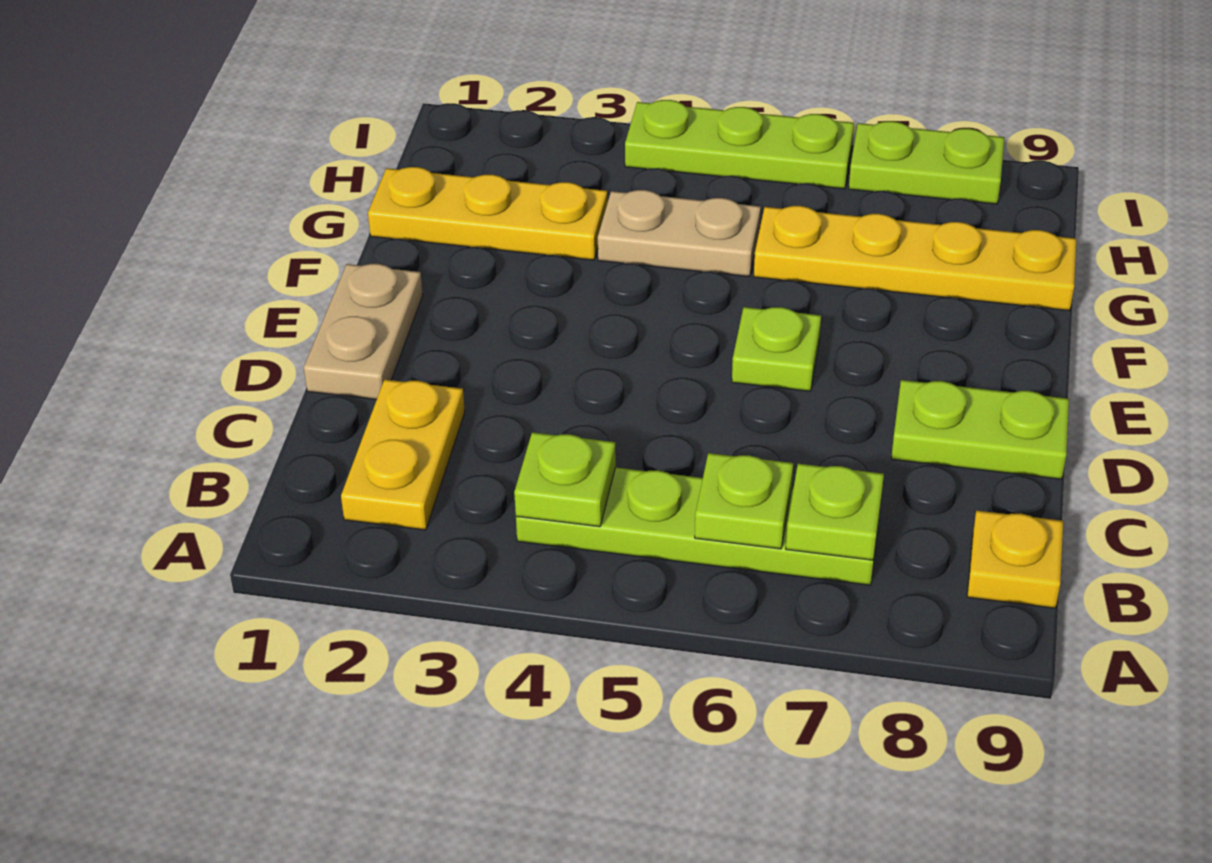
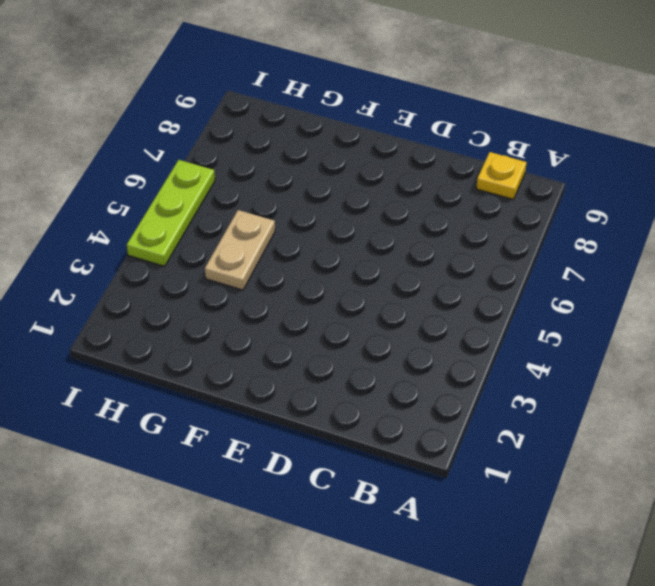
none -> yellow plate B2:C2 level 1
none -> lime plate B4:B7 level 1
none -> tan plate D1:E1 level 1

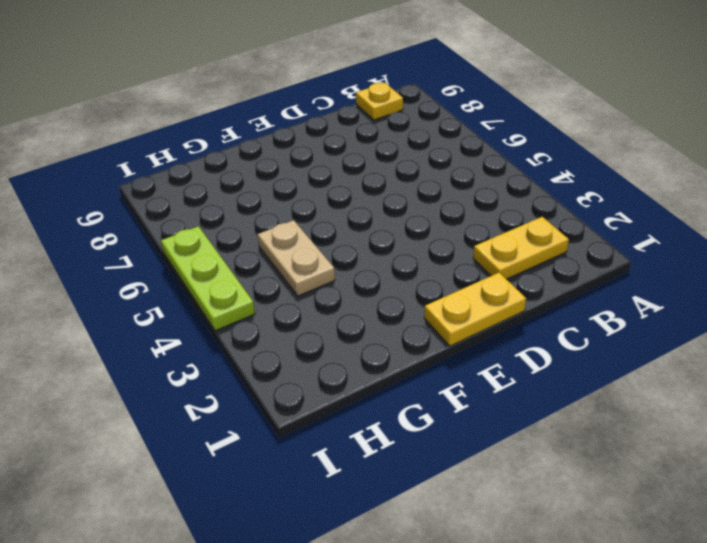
yellow plate D1:E1 level 1 -> tan plate D1:E1 level 1
none -> lime plate B4:B7 level 1
none -> lime plate D8:D9 level 1
none -> lime plate E6 level 1

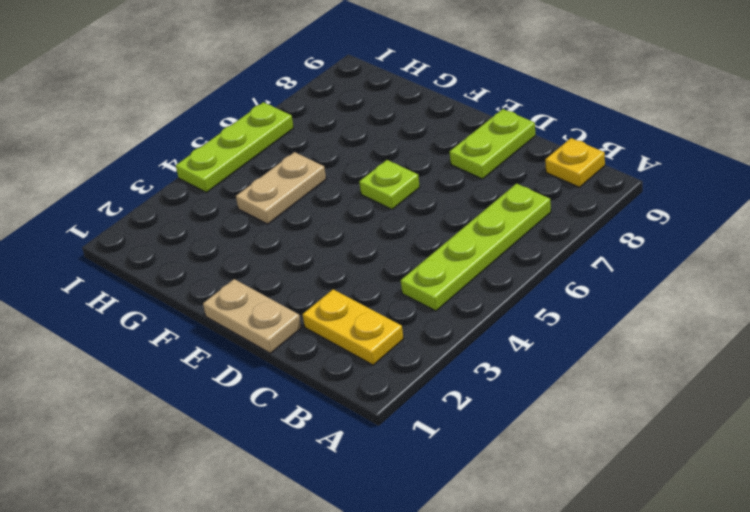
none -> yellow plate G1:G3 level 1
none -> yellow plate G6:G9 level 1
none -> lime plate I7:I8 level 1

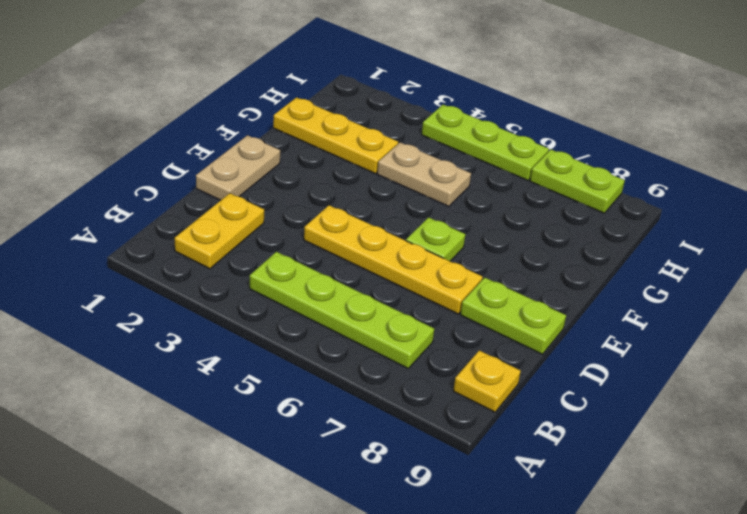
yellow plate D4:D7 level 1 -> yellow plate G6:G9 level 1
none -> lime plate B4 level 2
none -> lime plate B6 level 2
none -> lime plate B7 level 2

